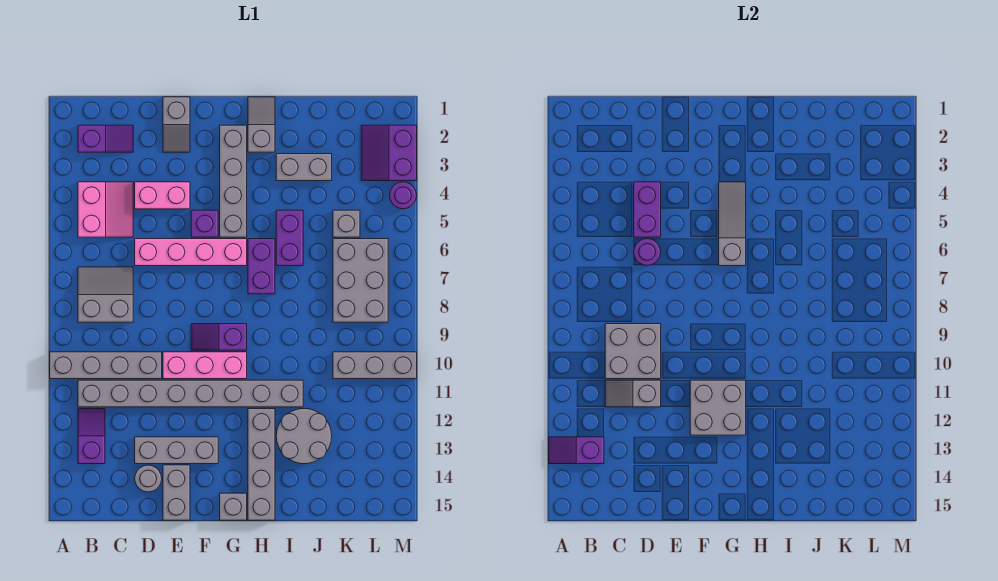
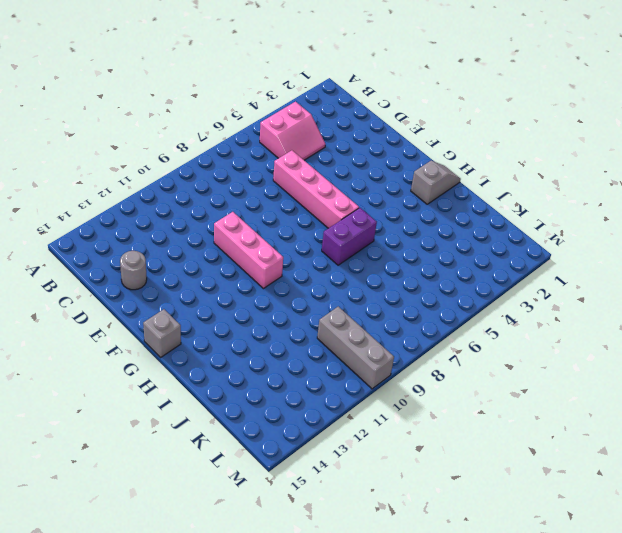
none -> grey brick A10:D10 level 1
none -> purple slope B2:C2 level 1 top B
none -> grey slope B7:C8 level 1 top 8
none -> grey brick B11:I11 level 1

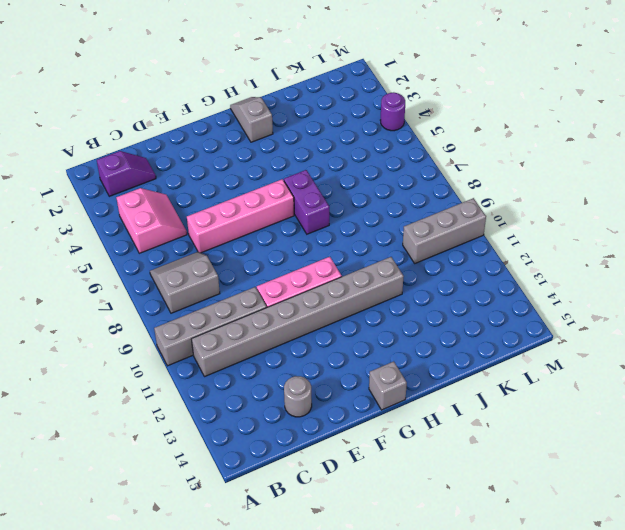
none -> purple slope B12:B13 level 1 top 13
none -> pink brick D4:E4 level 1
none -> grey brick D13:F13 level 1
none -> grey slope E1:E2 level 1 top 1

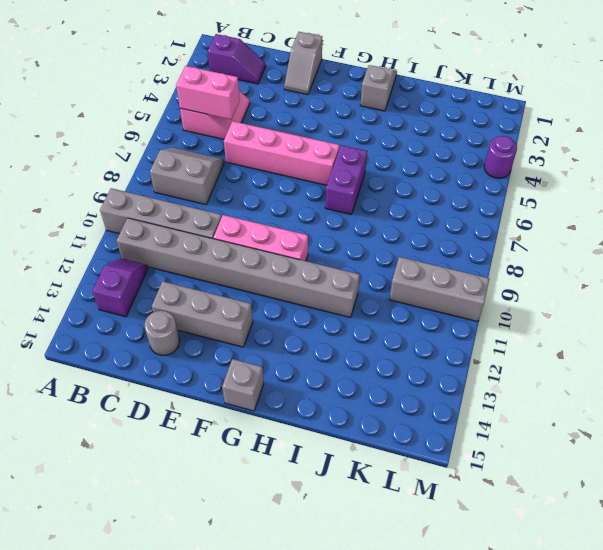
pink brick B5:C5 level 2 -> pink brick D4:E4 level 1
none -> grey brick E14:E15 level 1
none -> purple brick F5 level 1
none -> purple slope F9:G9 level 1 top G
none -> grey brick G2:G5 level 1

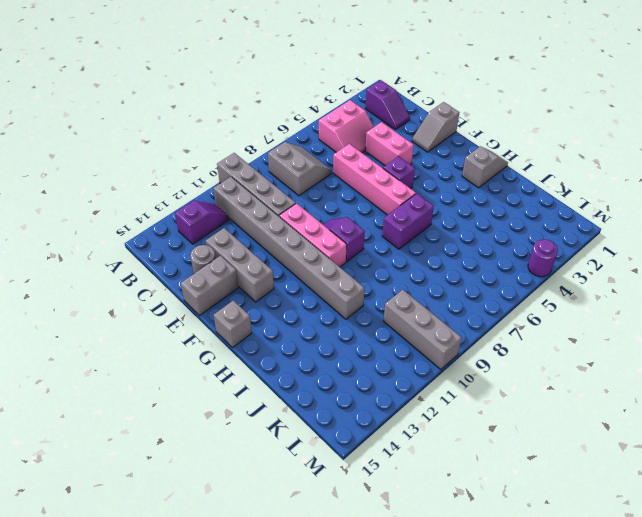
none -> grey brick G2:G5 level 1
none -> grey brick H12:H15 level 1
none -> grey brick I3:J3 level 1
none -> purple brick I5:I6 level 1

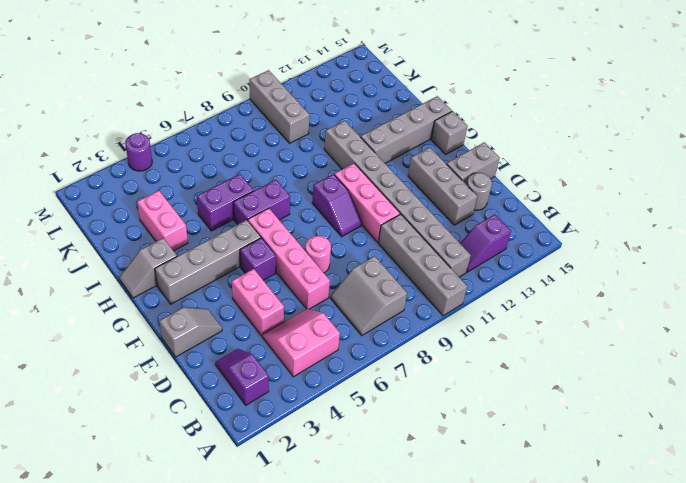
pink round brick E7 level 1 -> none
pink brick I3:J3 level 1 -> grey brick I3:J3 level 1
none -> grey round brick I12:J13 level 1
none -> grey brick K5 level 1
none -> grey brick K6:L8 level 1
none -> purple slope L2:M3 level 1 top M

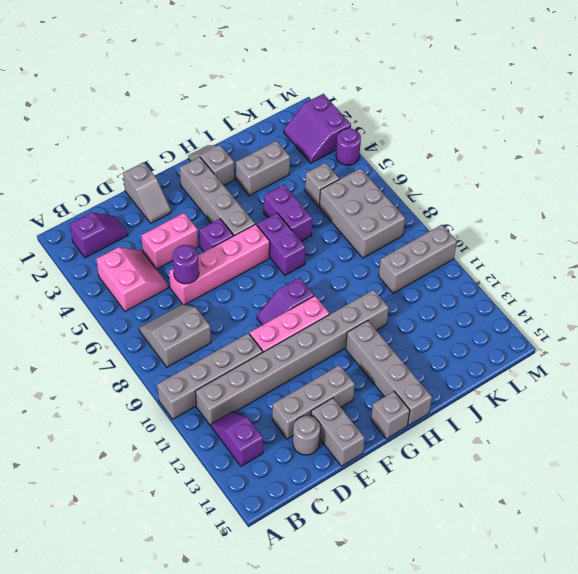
none -> grey round brick I12:J13 level 1
none -> purple slope A13:B13 level 2 top B
none -> grey brick C9:D10 level 2
none -> grey slope C11:D11 level 2 top D

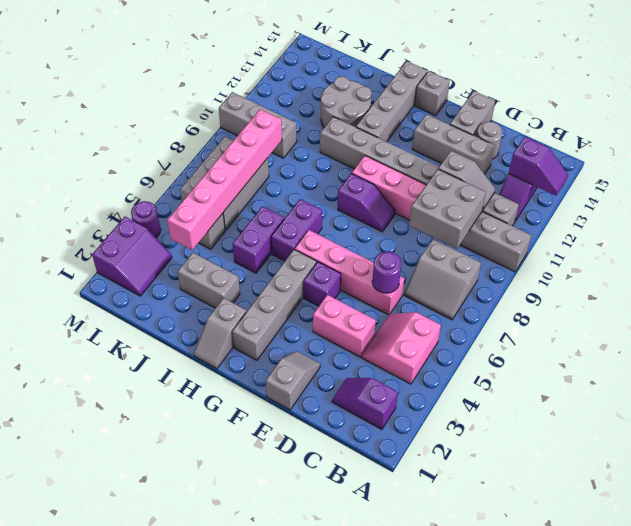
pink brick K4:K9 level 2 -> none
none -> purple brick D4:D5 level 2
none -> grey brick F11:G12 level 2
none -> grey slope G4:G6 level 2 top 6

